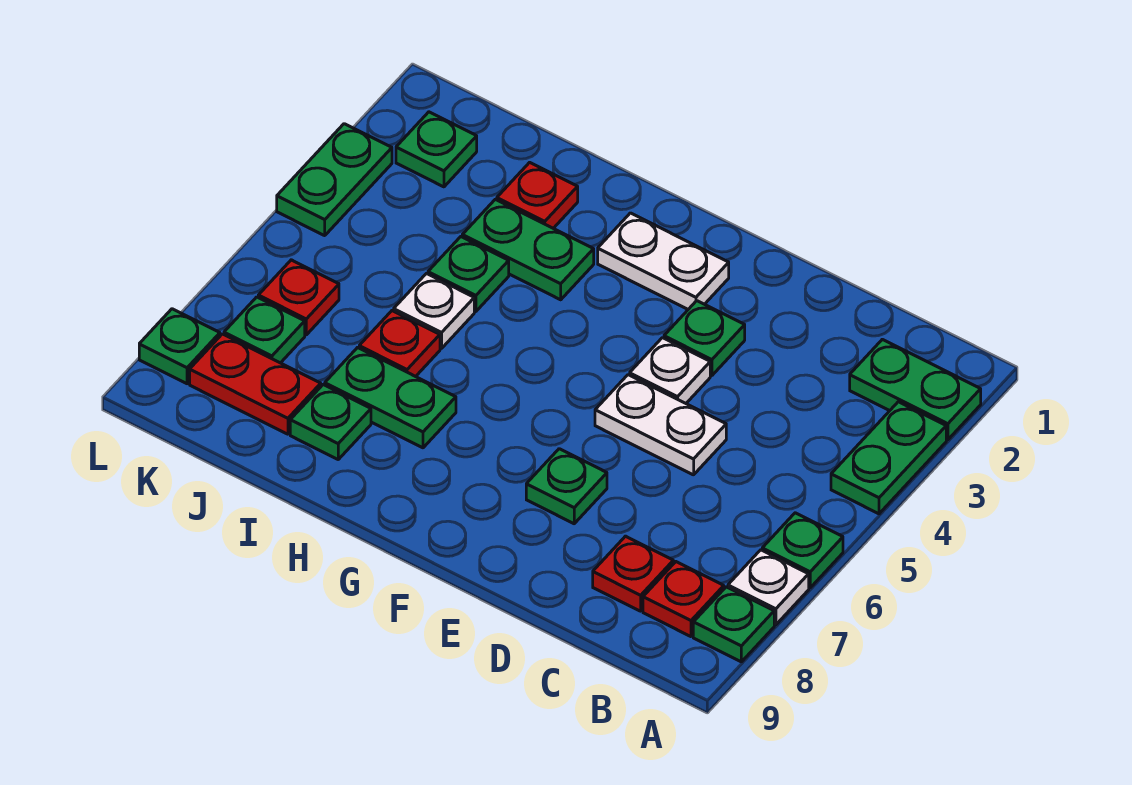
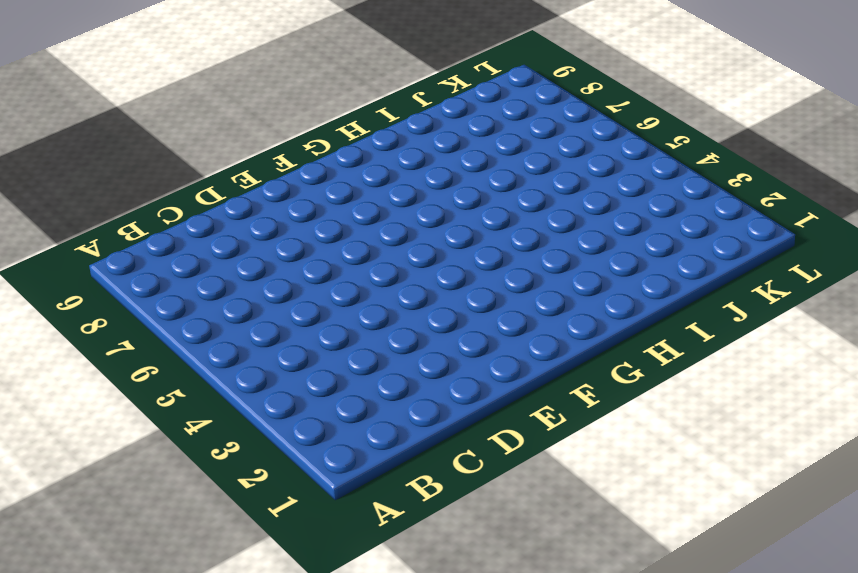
none -> green plate A2:B2 level 1
none -> green plate A3:A4 level 1
none -> green plate A6 level 1

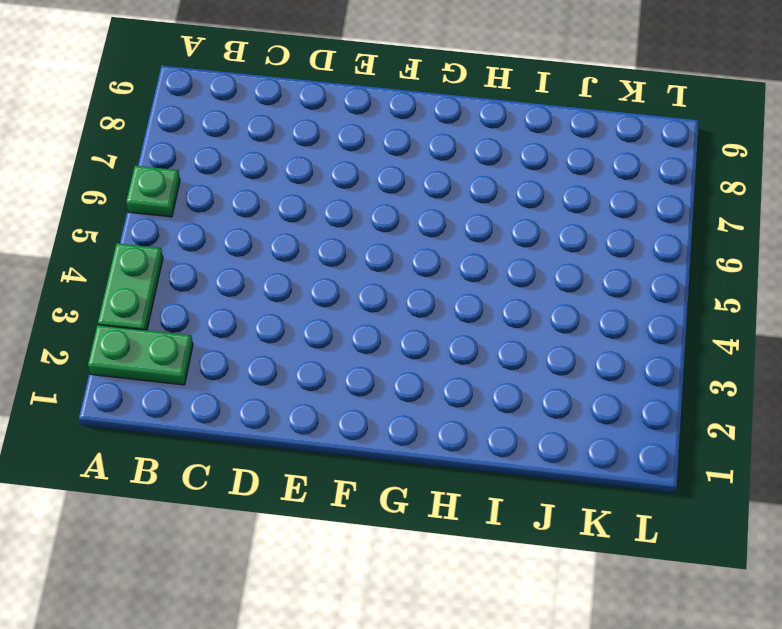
none -> white plate A7 level 1
none -> green plate A8 level 1
none -> red plate B8 level 1

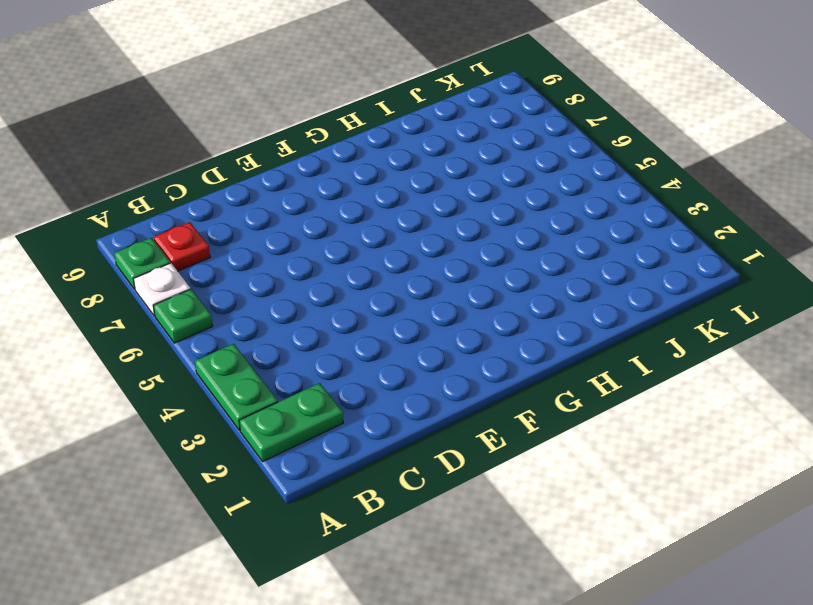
none -> red plate C8 level 1
none -> white plate D5:E5 level 1
none -> green plate E3 level 1

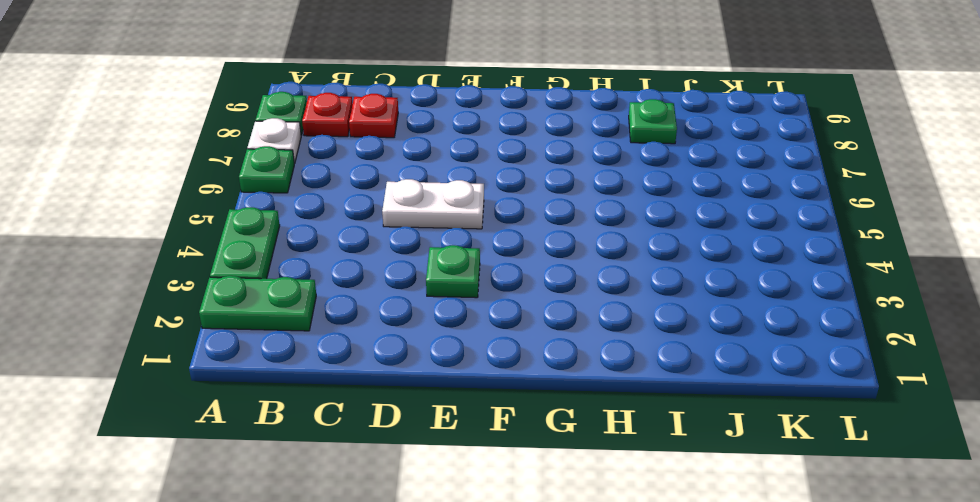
none -> white plate E4 level 1
none -> green plate E7 level 1
none -> white plate F2:G2 level 1

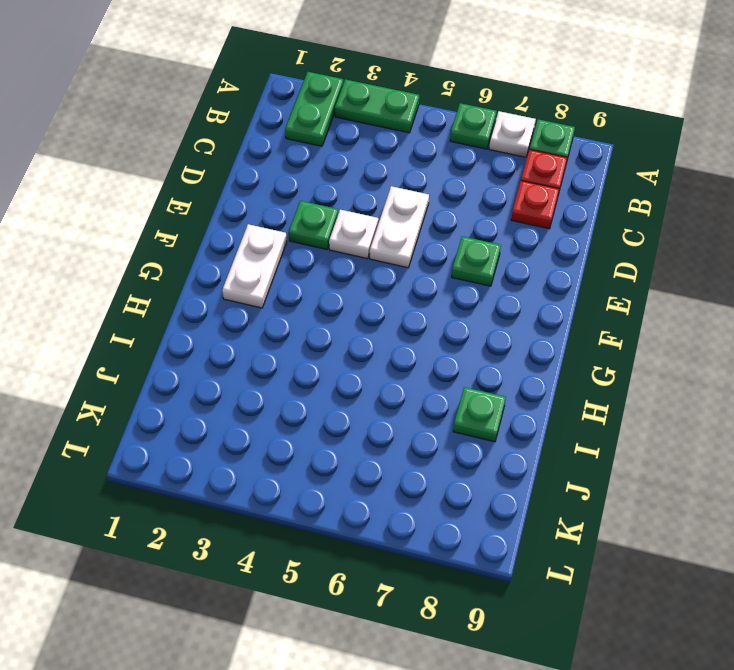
none -> green plate H3:I3 level 1
none -> green plate H7:I7 level 1
none -> red plate I2 level 1

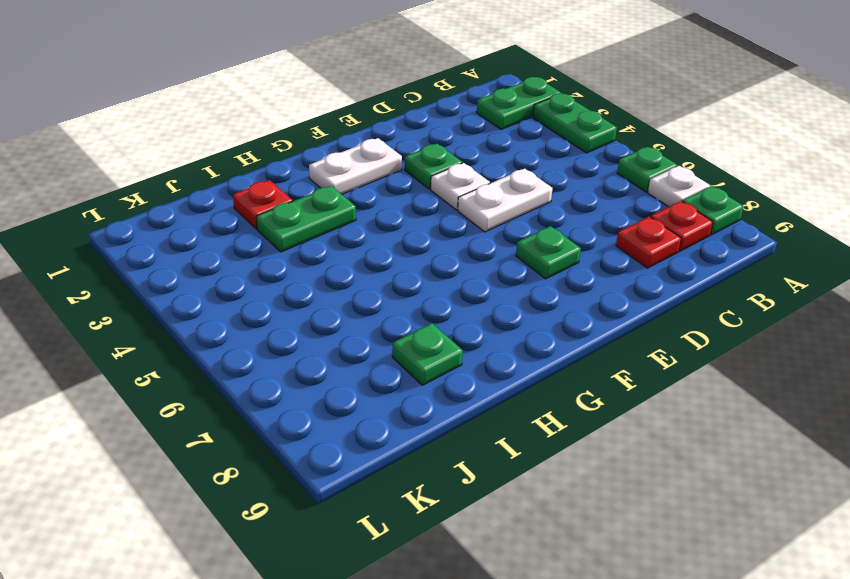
none -> green plate H7:I7 level 1
none -> green plate I4 level 1
none -> white plate I5 level 1

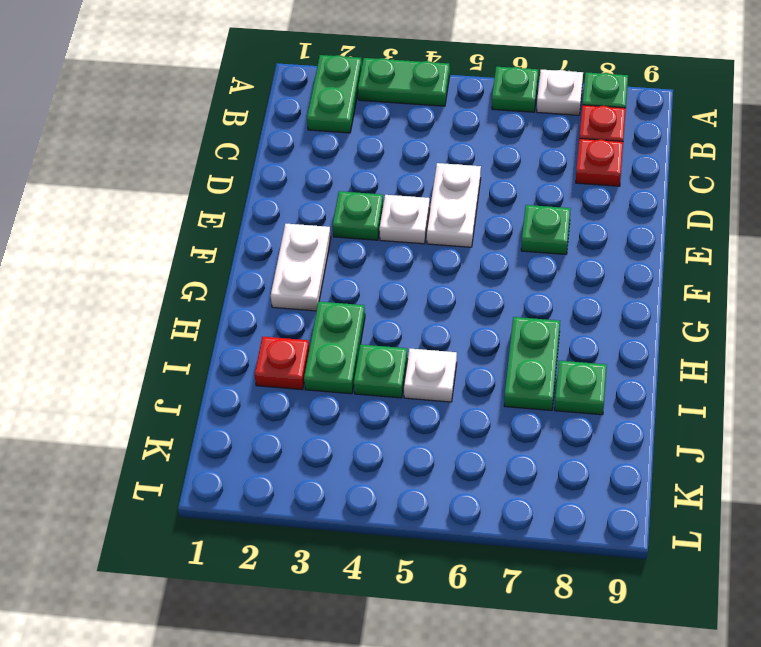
none -> red plate I6 level 1
none -> red plate J8:K8 level 1
none -> green plate K2 level 1

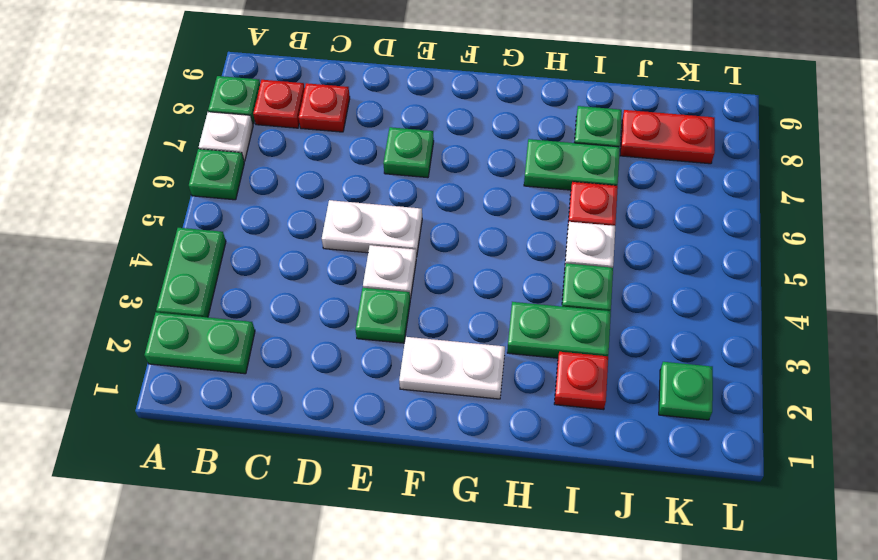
none -> red plate K6 level 1
none -> green plate K7 level 1
none -> green plate L3:L4 level 1

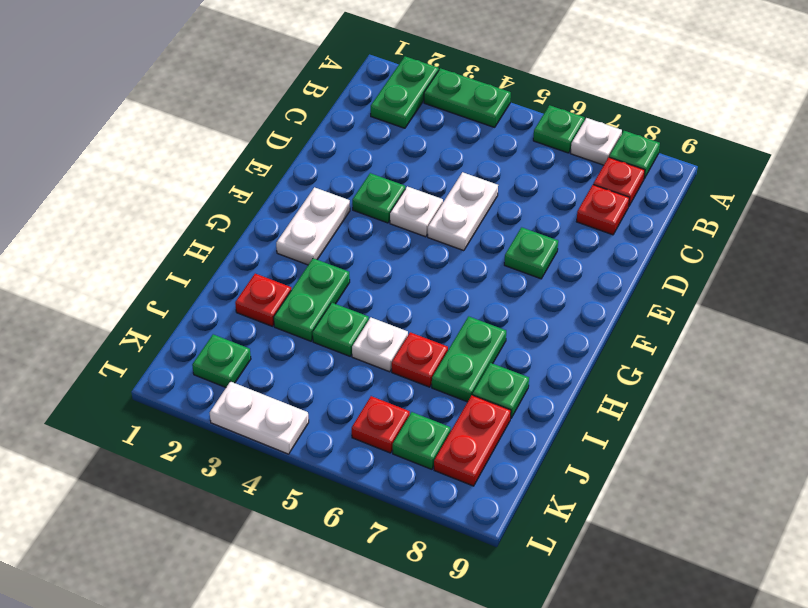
white plate L3:L4 level 1 -> green plate L3:L4 level 1
none -> green plate L8 level 1

